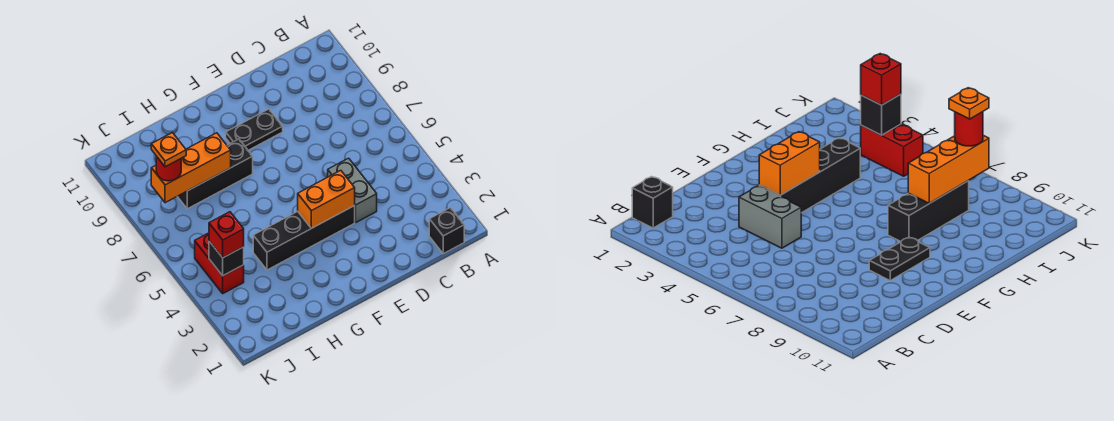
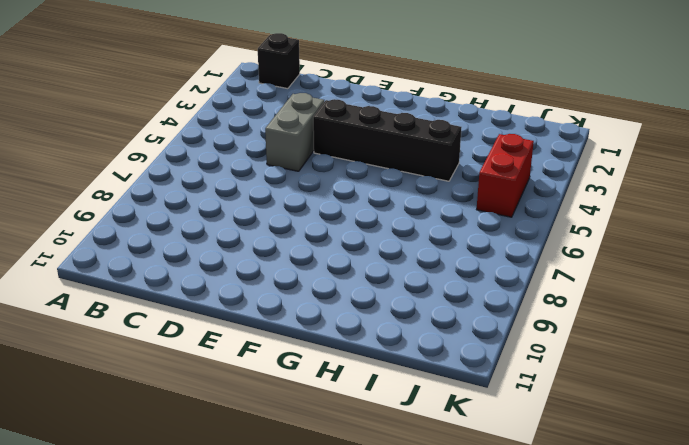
none -> black plate E9:F9 level 1
none -> black brick G8:I8 level 1
none -> orange brick E4:F4 level 2

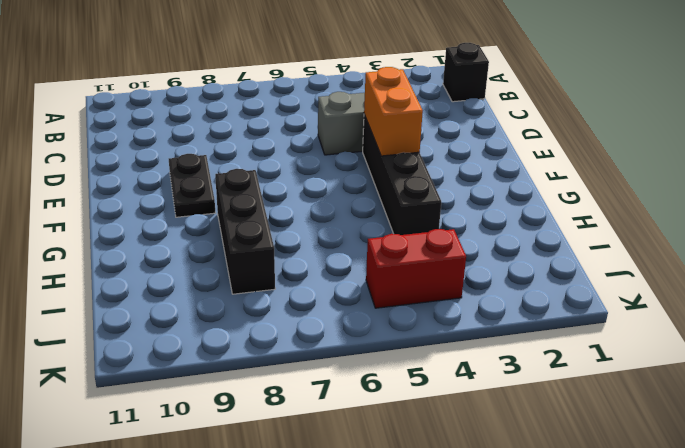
none -> orange brick H8:J8 level 2
none -> black brick J4 level 2
none -> red brick J4 level 3

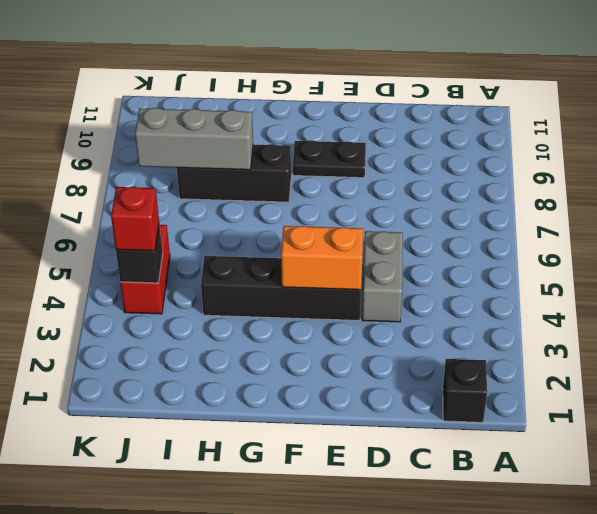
grey brick H8:J8 level 2 -> orange brick H8:J8 level 2
none -> red round brick J8 level 3
none -> orange plate J8 level 4

